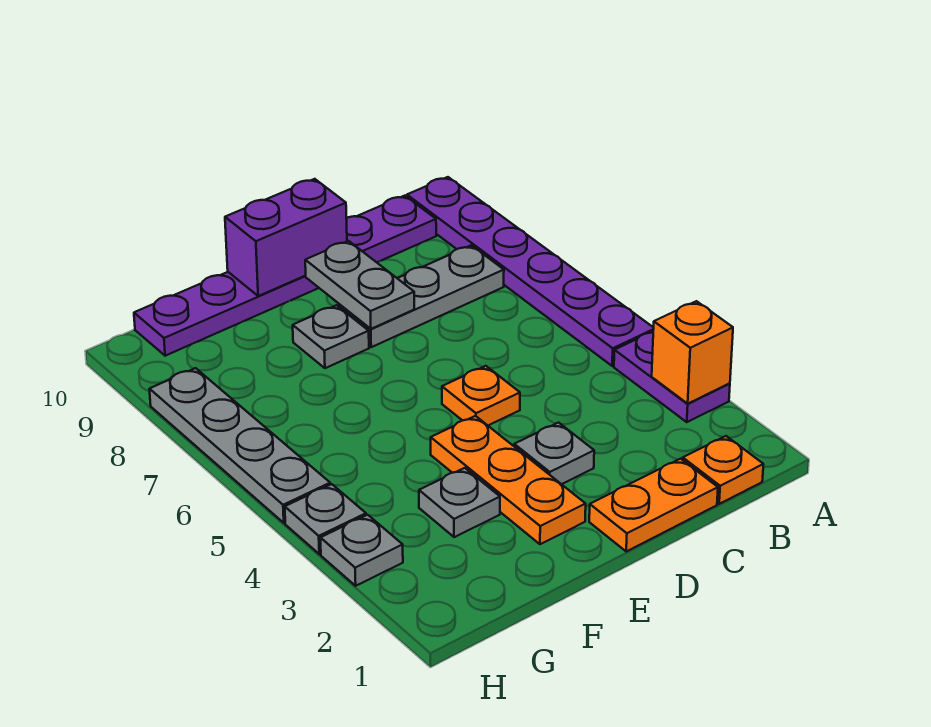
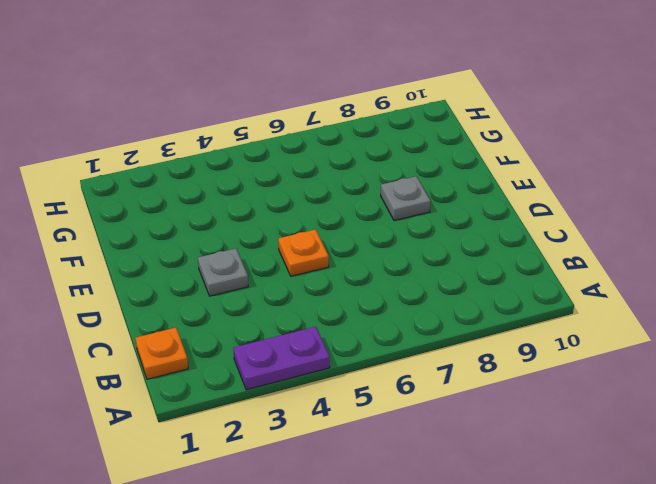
none -> purple plate A5:A10 level 1
none -> grey plate B8:D8 level 1
none -> purple plate B10:G10 level 1

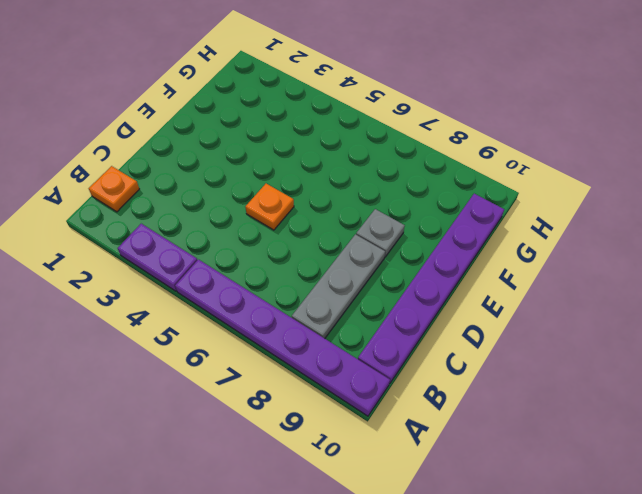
none -> orange plate C1:D1 level 1
none -> grey plate D3 level 1
none -> orange plate E2:E4 level 1

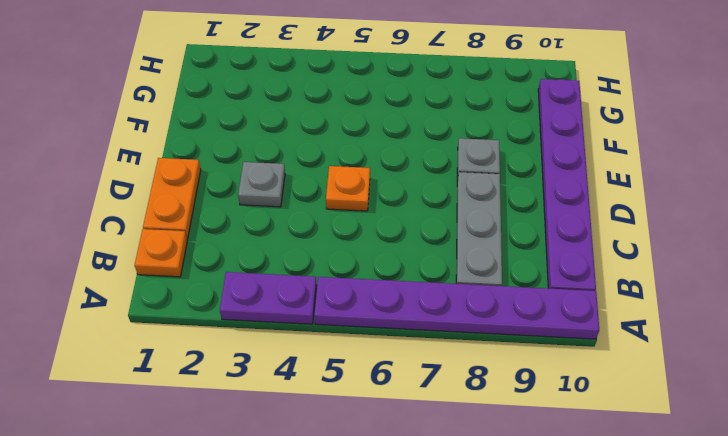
none -> orange plate E2:E4 level 1
none -> grey plate F3 level 1
none -> grey plate H3 level 1

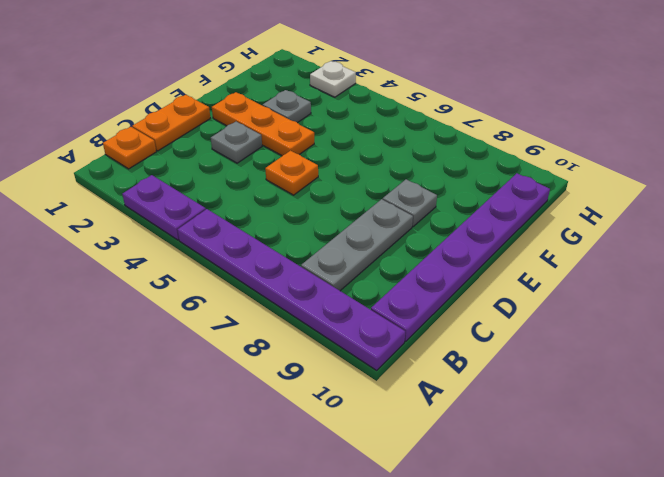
white plate H3 level 1 -> grey plate H3 level 1
none -> grey plate H4 level 1
none -> grey plate H5:H8 level 1
none -> orange brick A3 level 2

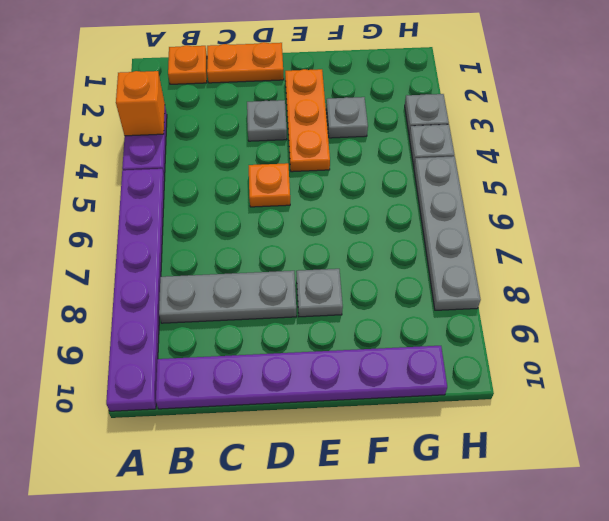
none -> grey plate D8:D9 level 2
none -> purple brick D10:E10 level 2

